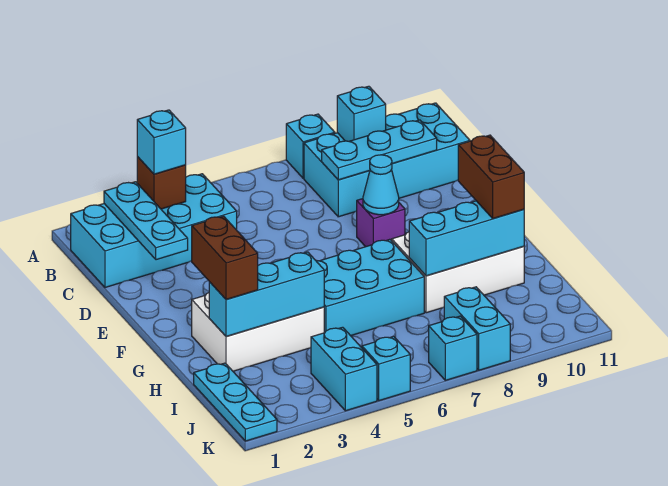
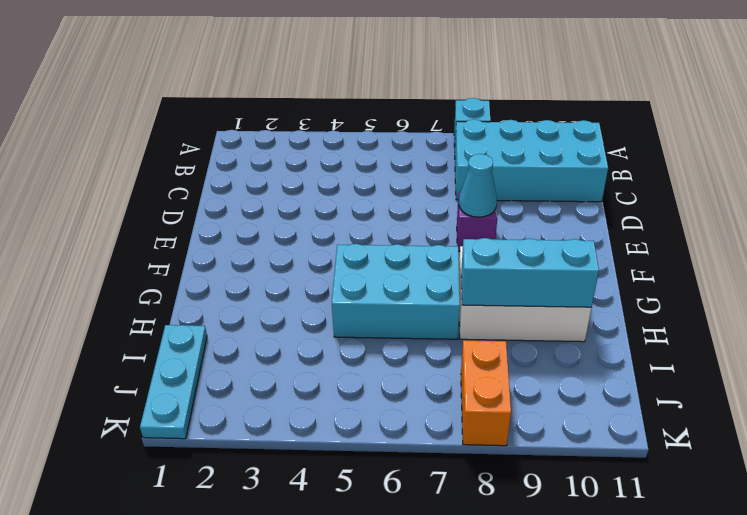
orange brick J8:K8 level 1 -> cyan brick J8:K8 level 1
none -> cyan brick B1:C4 level 1
none -> white brick G2:H4 level 1
none -> cyan brick J4:K4 level 1

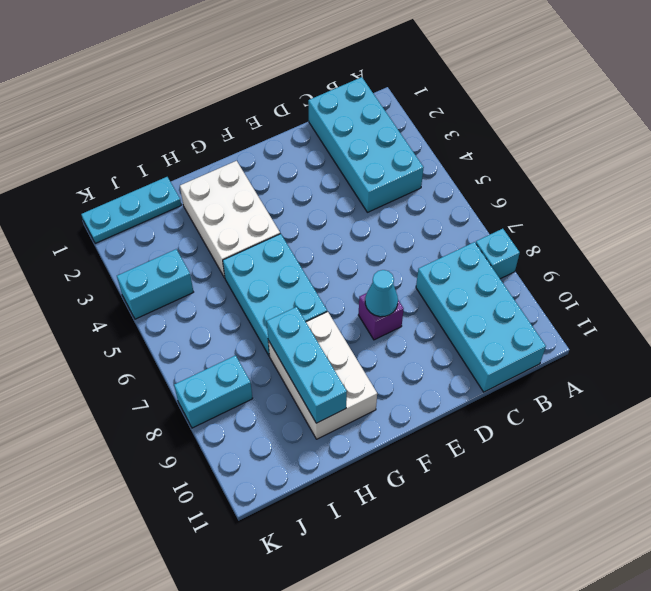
none -> cyan brick K5 level 1
none -> cyan brick K7 level 1
none -> cyan plate B2:D2 level 2

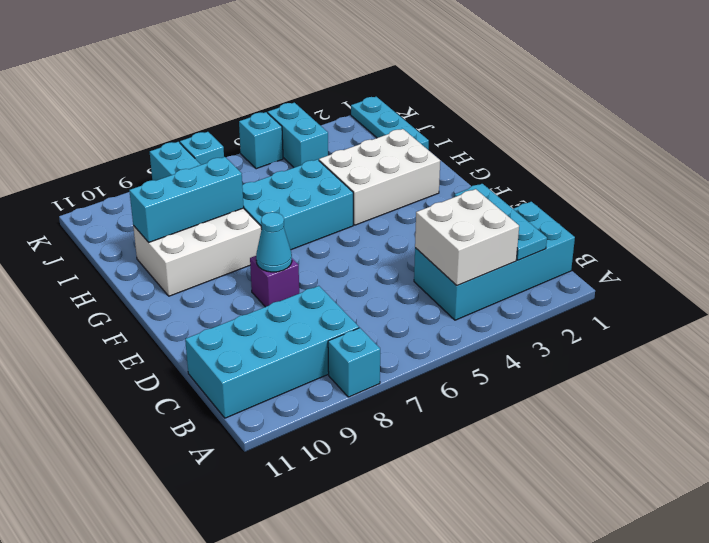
white brick B3:C4 level 2 -> brown brick B3 level 2
none -> cyan brick B9 level 2
none -> cyan plate C8:C10 level 2
none -> cyan brick H2:H4 level 2

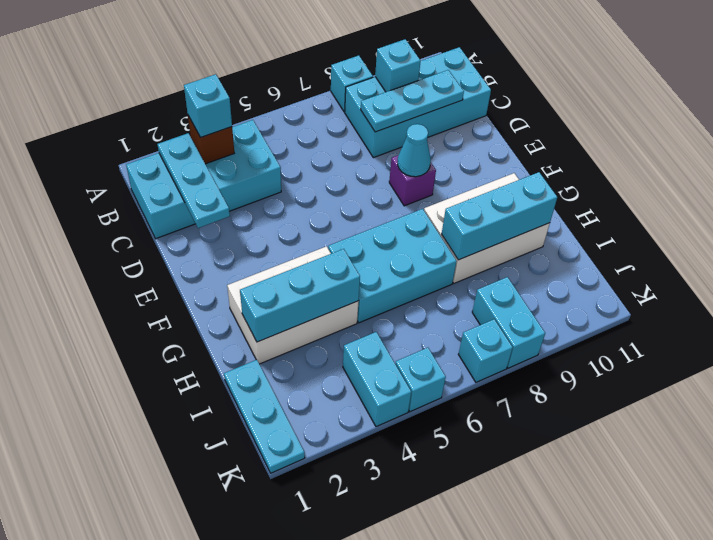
none -> brown brick G2:H2 level 3
none -> brown brick G10:H10 level 3

